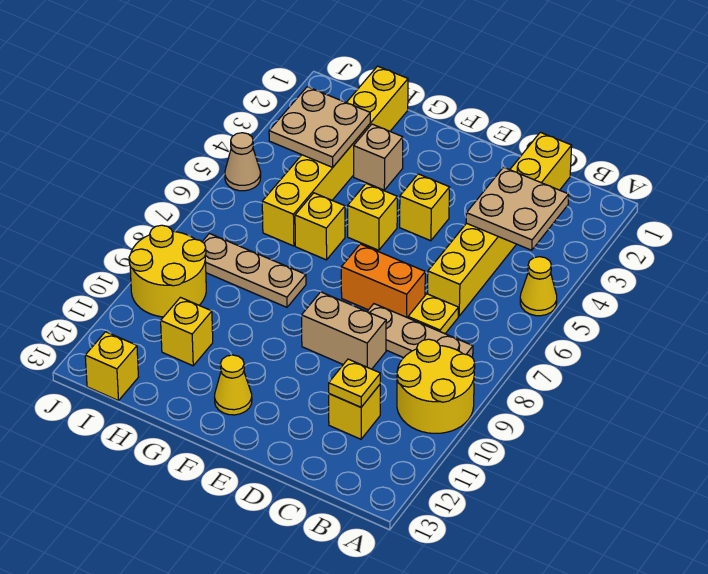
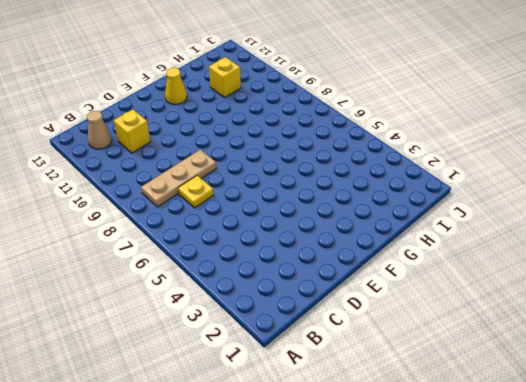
tan cone B12 level 1 -> tan cone J5 level 1
none -> yellow cone A5 level 1
none -> yellow round brick A9:B10 level 1
none -> yellow brick C1:C6 level 1

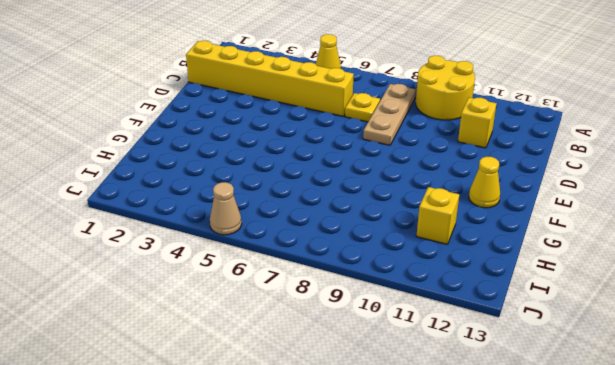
none -> orange brick D7:E7 level 1
none -> tan brick D9:E9 level 1
none -> yellow brick E4 level 1

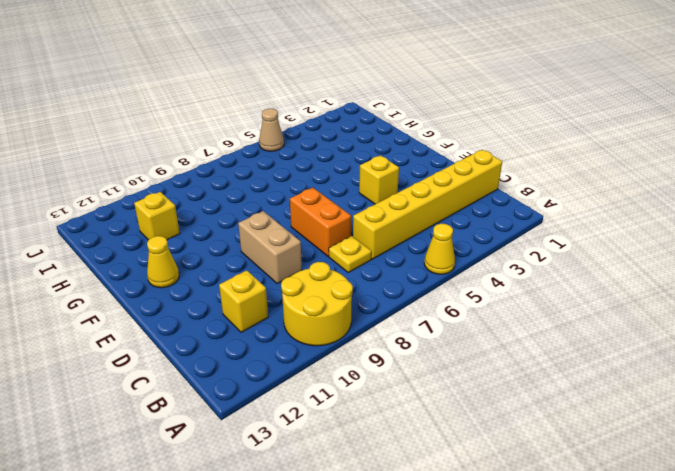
none -> tan plate B8:D8 level 1
none -> yellow brick F5 level 1
none -> tan brick G3 level 1

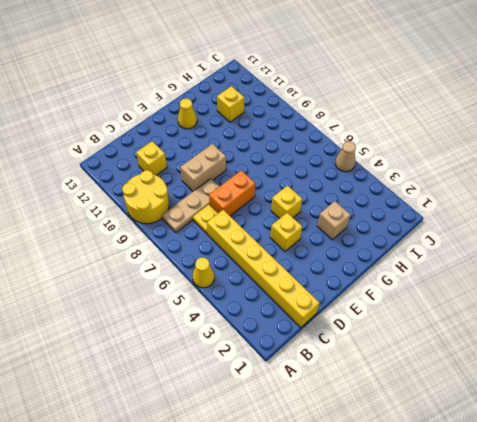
none -> yellow brick G6 level 1
none -> tan plate G8:I8 level 1
none -> yellow brick H1:H6 level 1

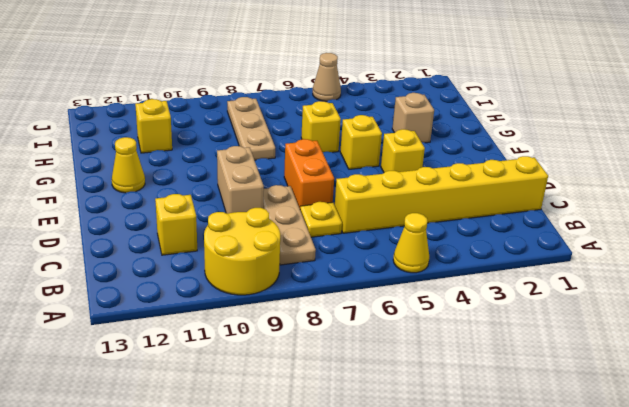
none -> yellow brick H1:H6 level 1
none -> yellow round brick I9:J10 level 1
none -> yellow brick I13 level 1

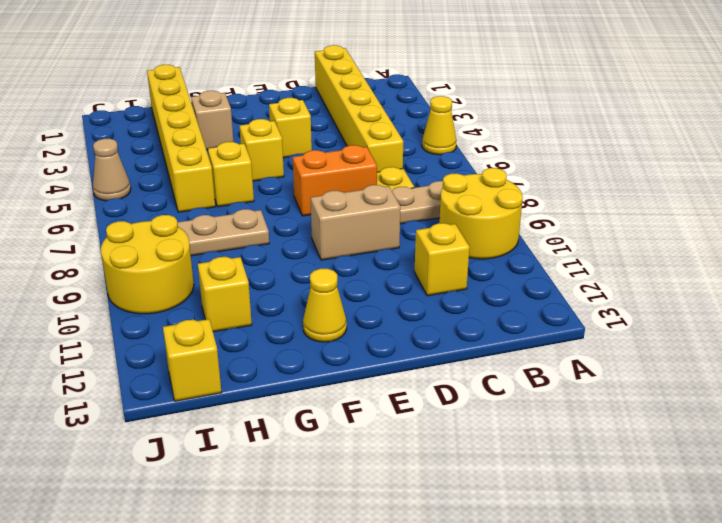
none -> tan plate B3:C4 level 2
none -> yellow plate C11 level 2
none -> tan plate H3:I4 level 2

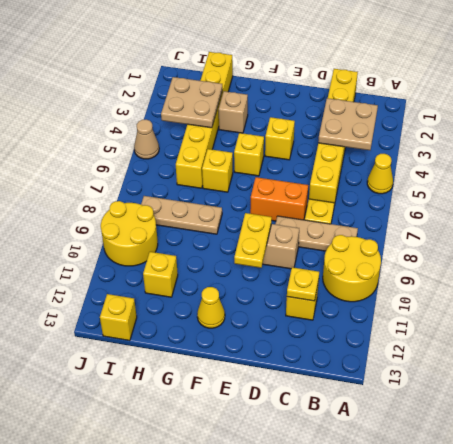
yellow plate E9:E10 level 2 -> none

